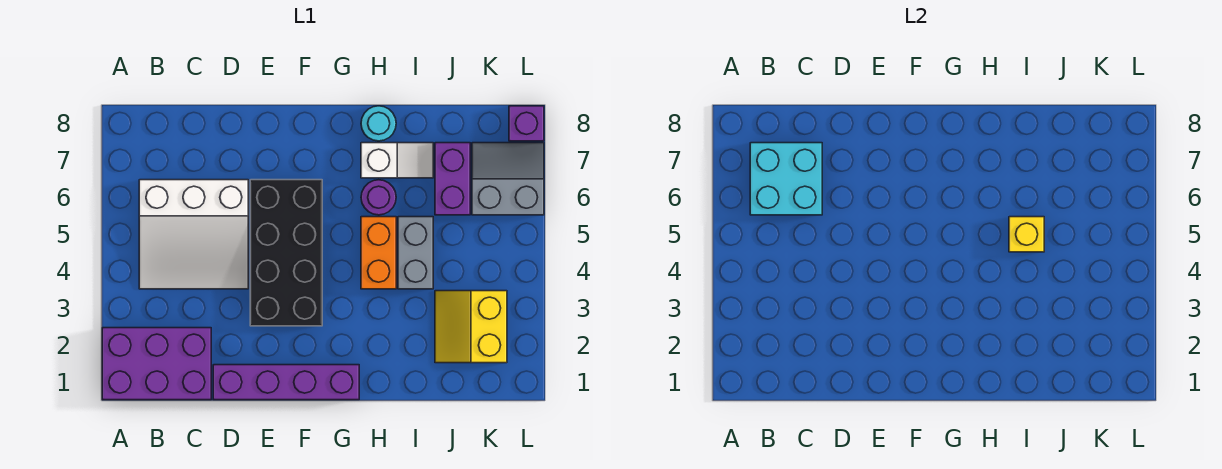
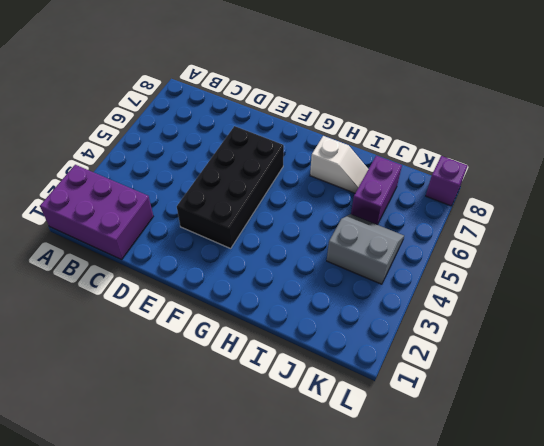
grey slope J4:K5 level 1 top 4 -> grey slope K6:L7 level 1 top 6
none -> white slope B4:D6 level 1 top 6
none -> purple brick D1:G1 level 1
none -> orange brick H4:H5 level 1

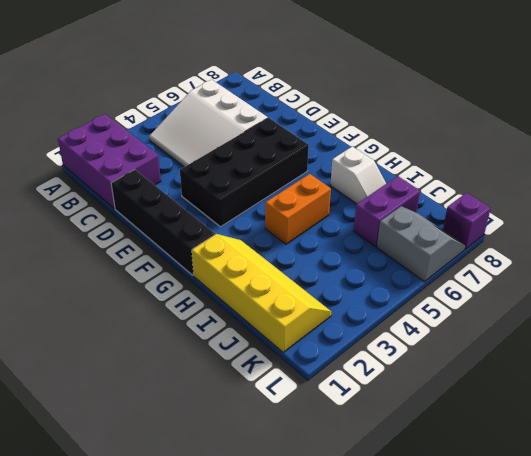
black brick D1:G1 level 1 -> purple brick D1:G1 level 1
yellow slope H1:K2 level 1 top 1 -> yellow slope J2:K3 level 1 top K
none -> purple round brick H6 level 1
none -> cyan round brick H8 level 1
none -> grey brick I4:I5 level 1

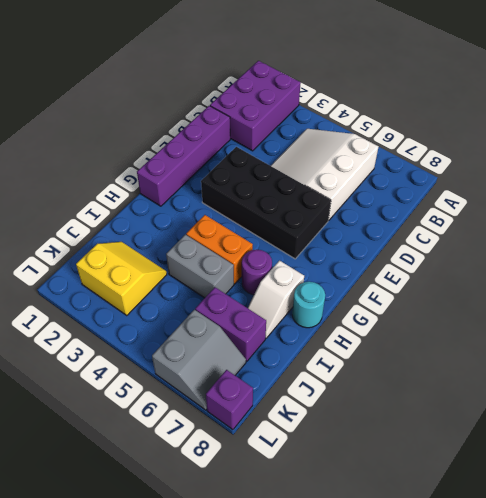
none -> cyan brick B6:C7 level 2
none -> yellow brick I5 level 2

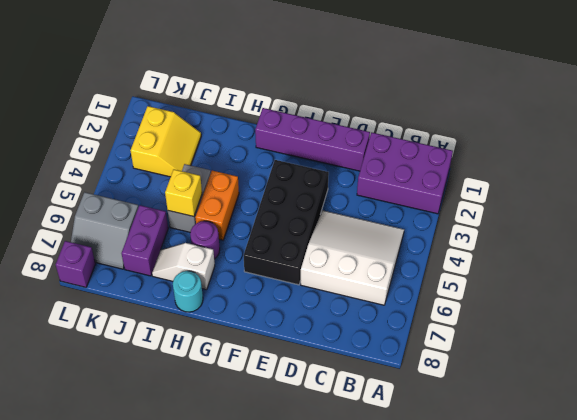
none -> cyan brick B6:C7 level 2

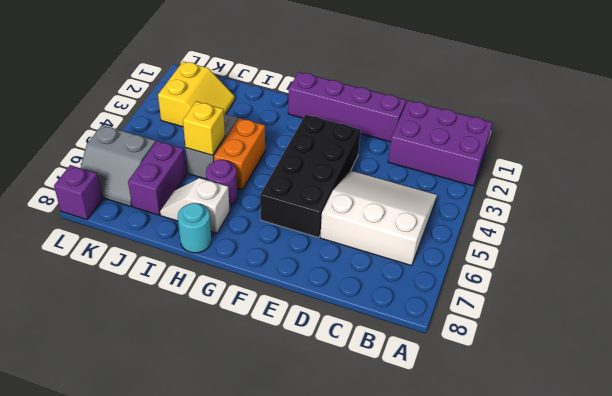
none -> cyan brick B6:C7 level 2

